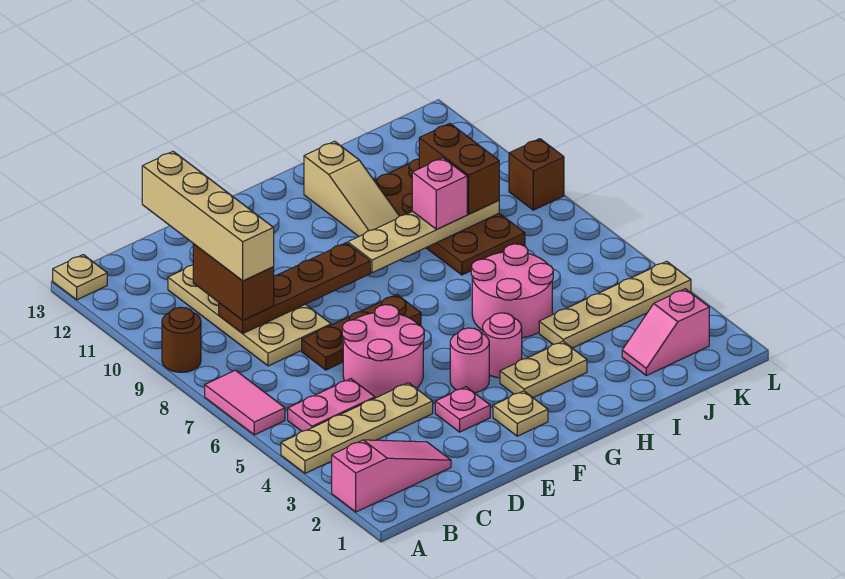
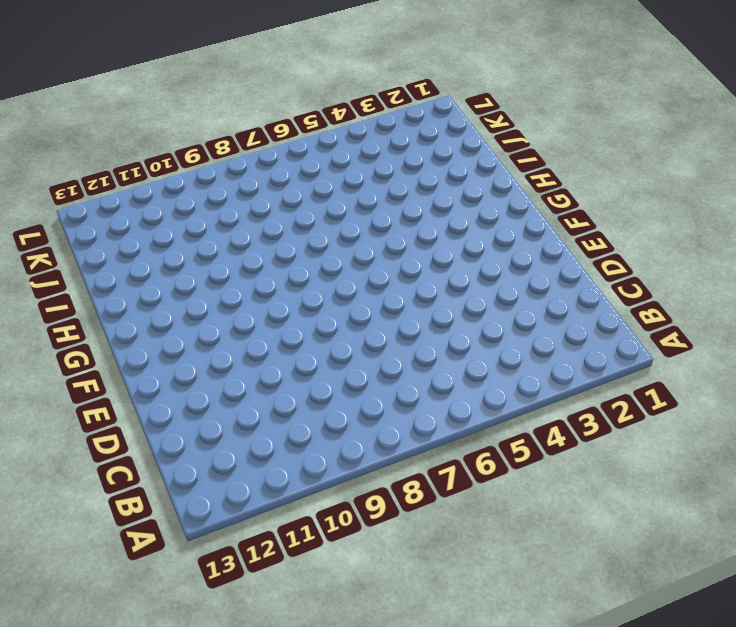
none -> pink slope A2:C2 level 1 top A
none -> tan plate A4:D4 level 1
none -> pink tile A6:A7 level 1

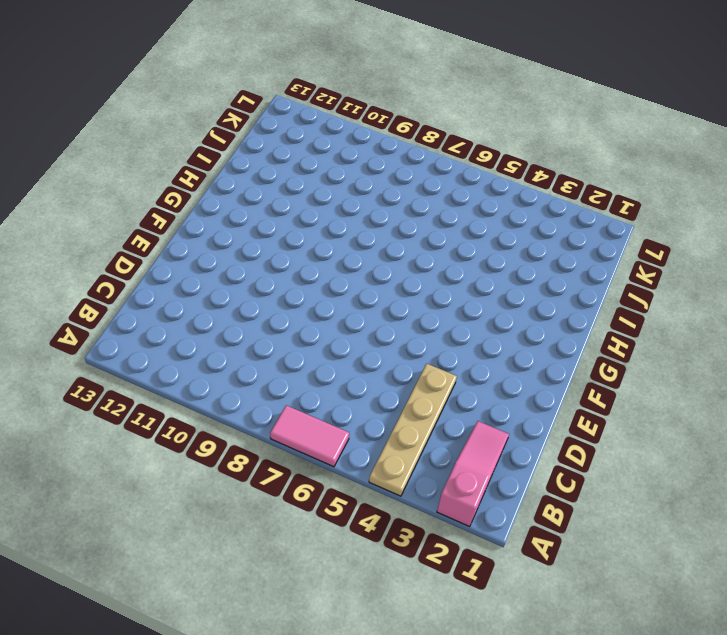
none -> brown round brick A9 level 1
none -> tan plate A13 level 1
none -> pink plate B5:C5 level 1

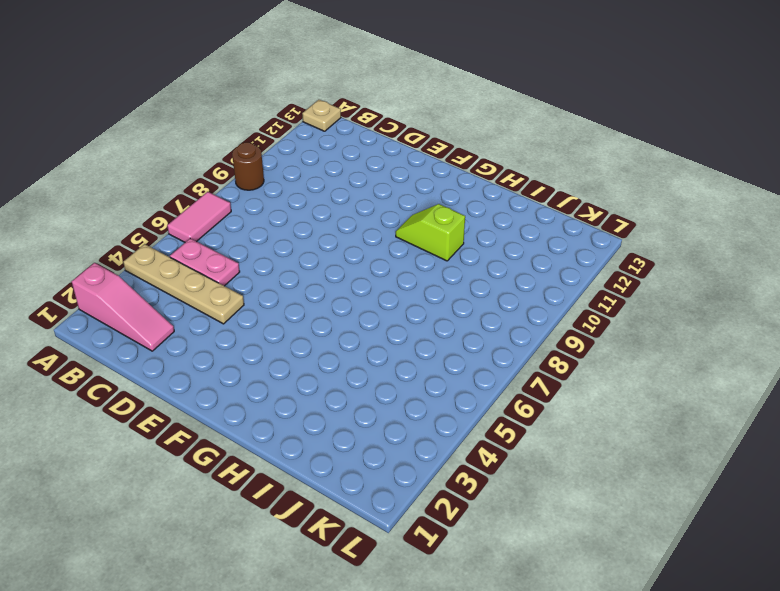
lime slope G10:H10 level 1 top H -> tan slope H10:H12 level 1 top 12
none -> tan plate C8:D11 level 1
none -> pink round brick D5:E6 level 1
none -> brown plate D7:F7 level 1

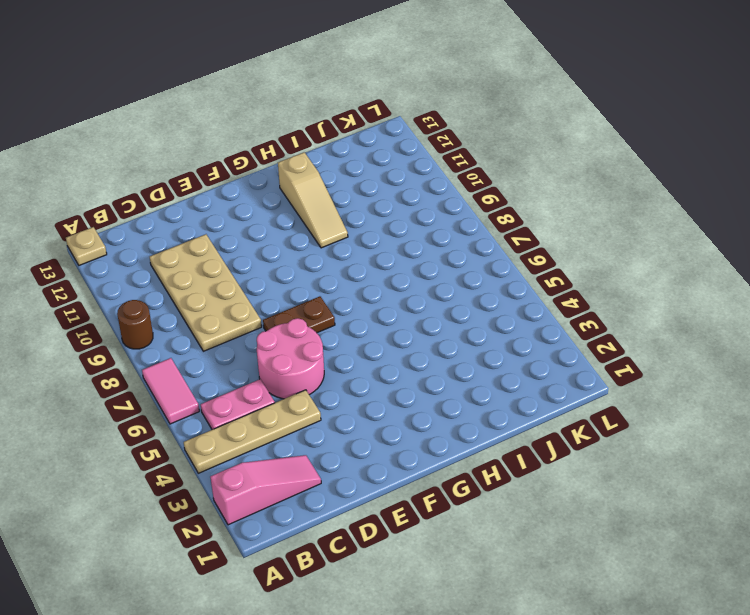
brown plate E7:F7 level 1 -> brown plate D7:F7 level 1
none -> pink plate E3 level 1
none -> tan plate F2 level 1
none -> pink round brick F4 level 1

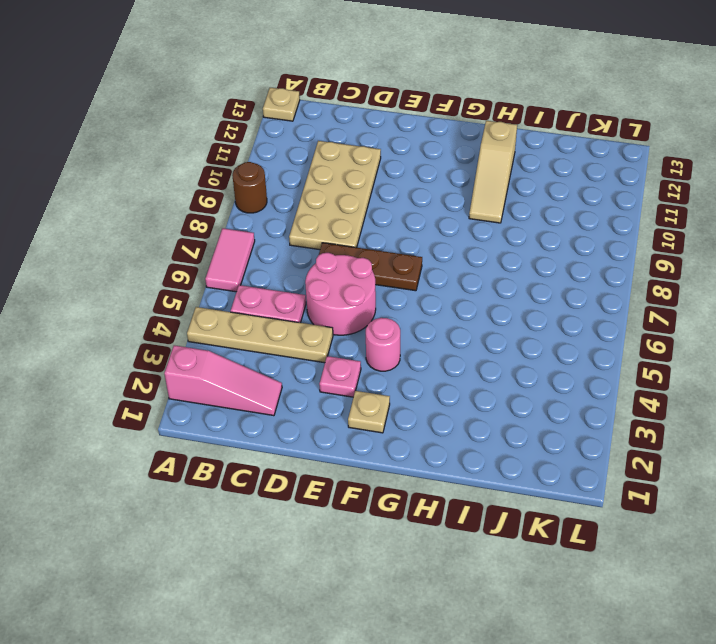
none -> tan plate G3:H3 level 1
none -> pink round brick G4 level 1
none -> pink round brick H5:I6 level 1

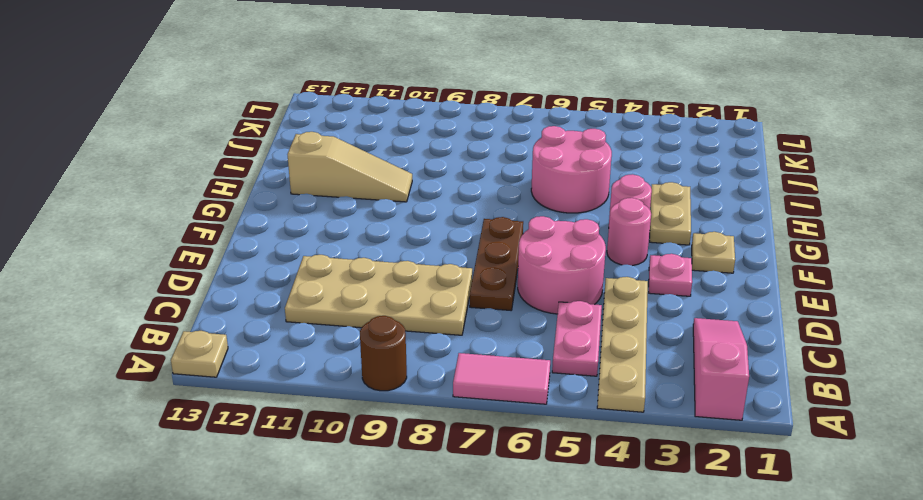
none -> tan plate I4:L4 level 1
none -> brown plate I8:J11 level 1
none -> pink slope J2:K2 level 1 top K

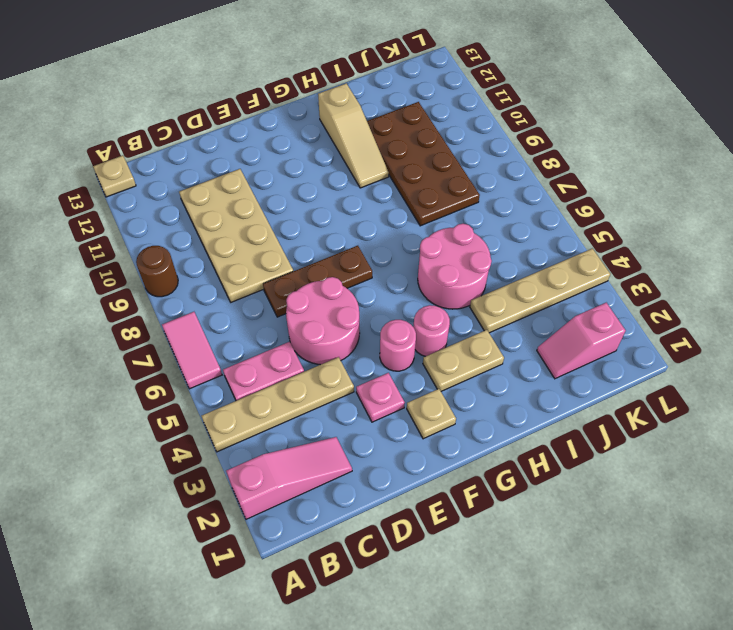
none -> brown brick L9 level 1
none -> brown plate C9:F9 level 2
none -> tan plate G9:J9 level 2

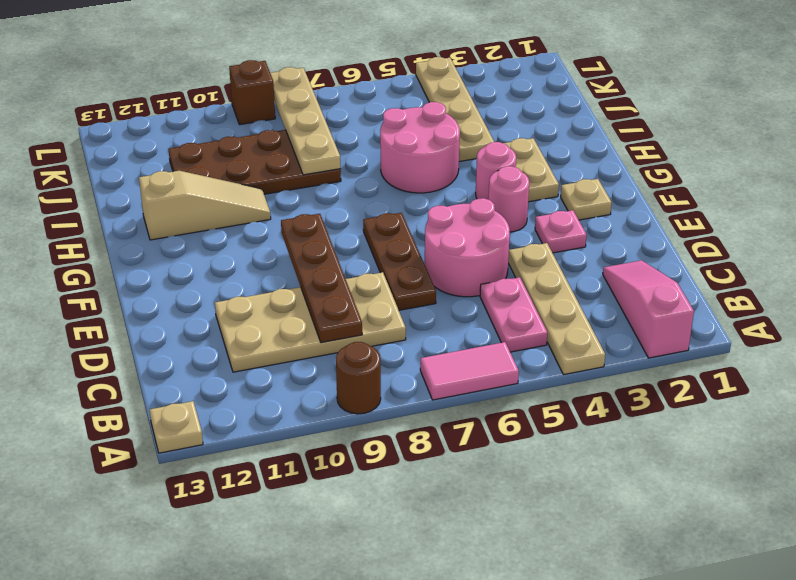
tan plate I8:L8 level 2 -> tan plate G9:J9 level 2
none -> pink slope J2:K2 level 1 top K
none -> brown brick C9:C10 level 3
none -> pink brick I9 level 3

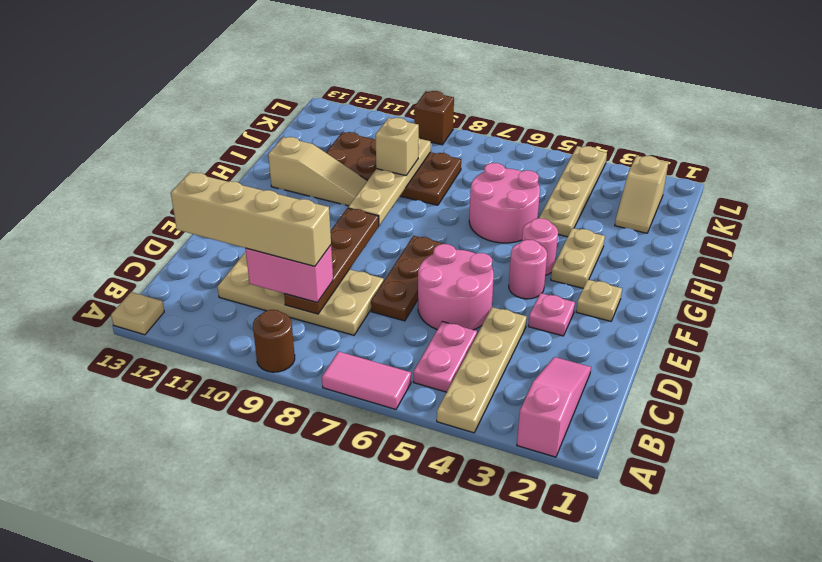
pink brick C9:C10 level 3 -> brown brick C9:C10 level 3
tan brick I9 level 3 -> pink brick I9 level 3
tan slope J2:K2 level 1 top K -> pink slope J2:K2 level 1 top K
none -> brown brick J9:J10 level 3

